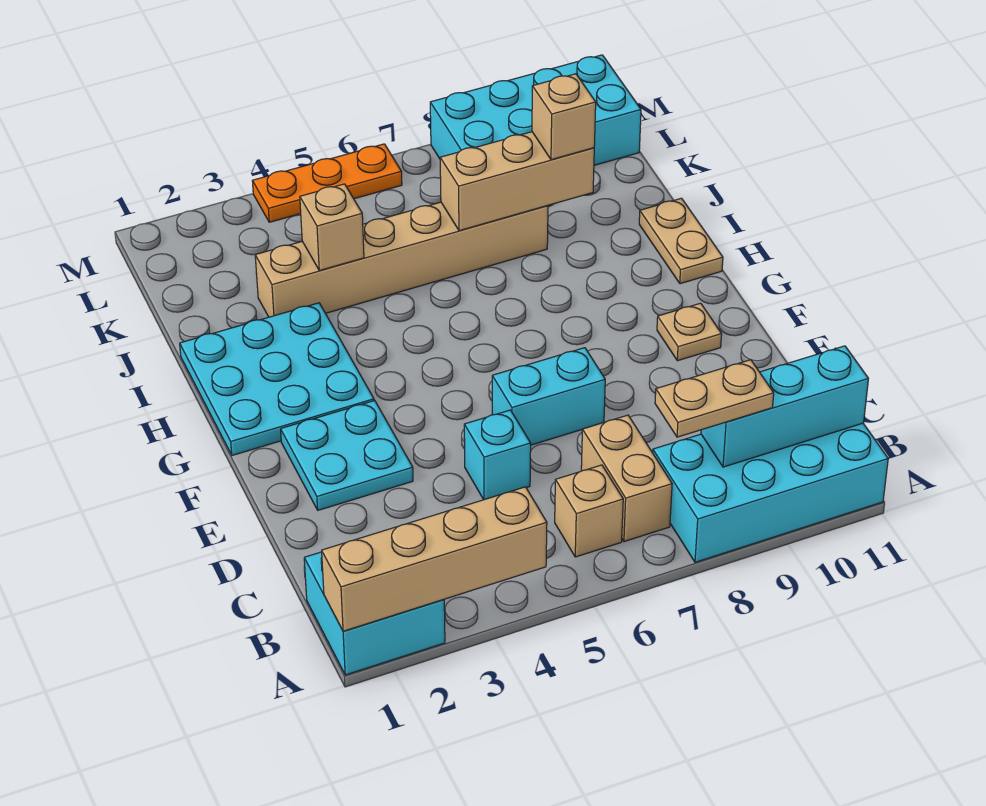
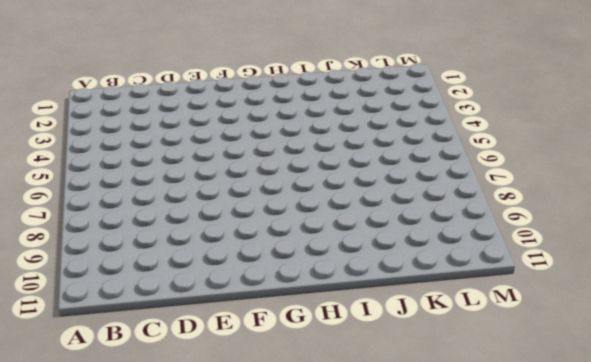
none -> cyan brick A1:B2 level 1
none -> cyan brick A8:B11 level 1
none -> tan brick B6 level 1

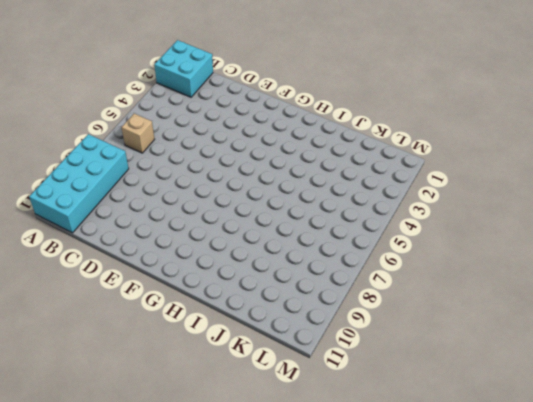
none -> tan brick B7:C7 level 1
none -> cyan brick D5 level 1
none -> cyan plate E2:F3 level 1

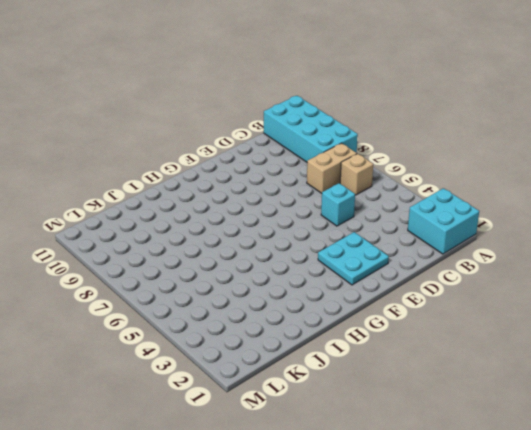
none -> cyan brick E6:E7 level 1
none -> tan plate F10 level 1
none -> cyan plate G1:I3 level 1

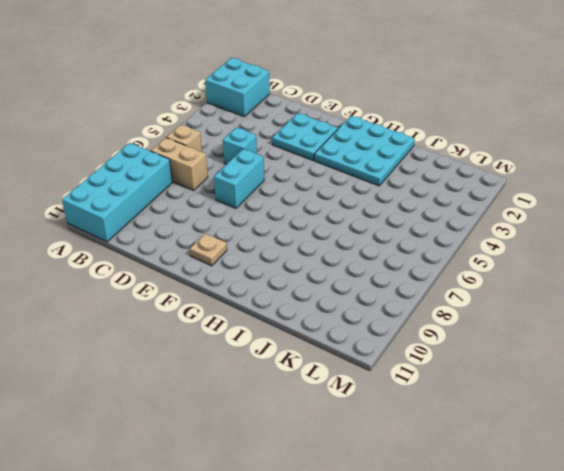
none -> tan plate H11:I11 level 1
none -> tan brick J3:J8 level 1
none -> cyan brick L8:M11 level 1

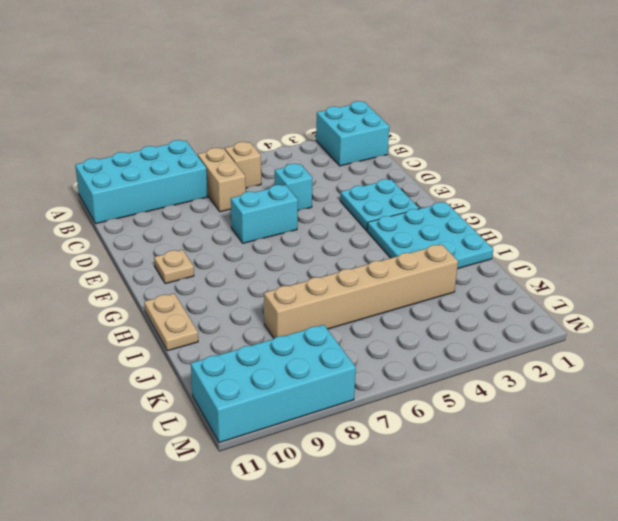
none -> orange plate M4:M6 level 1
none -> tan brick A1:A4 level 2
none -> cyan brick B9:B11 level 2

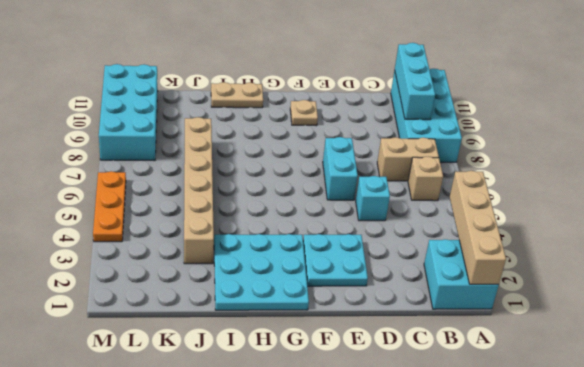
none -> tan brick J4 level 2
none -> tan brick J7:J9 level 2
none -> tan plate B8:B9 level 3

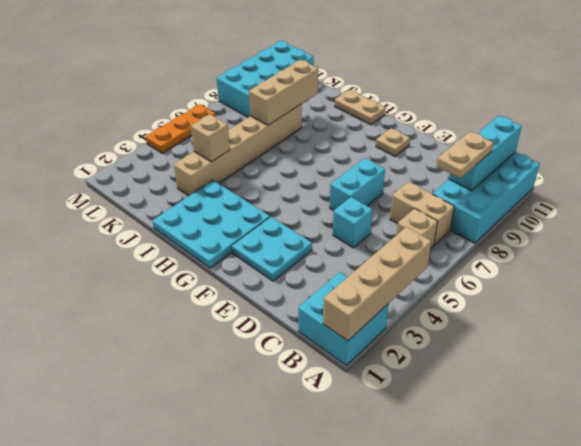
none -> tan brick J9 level 3

